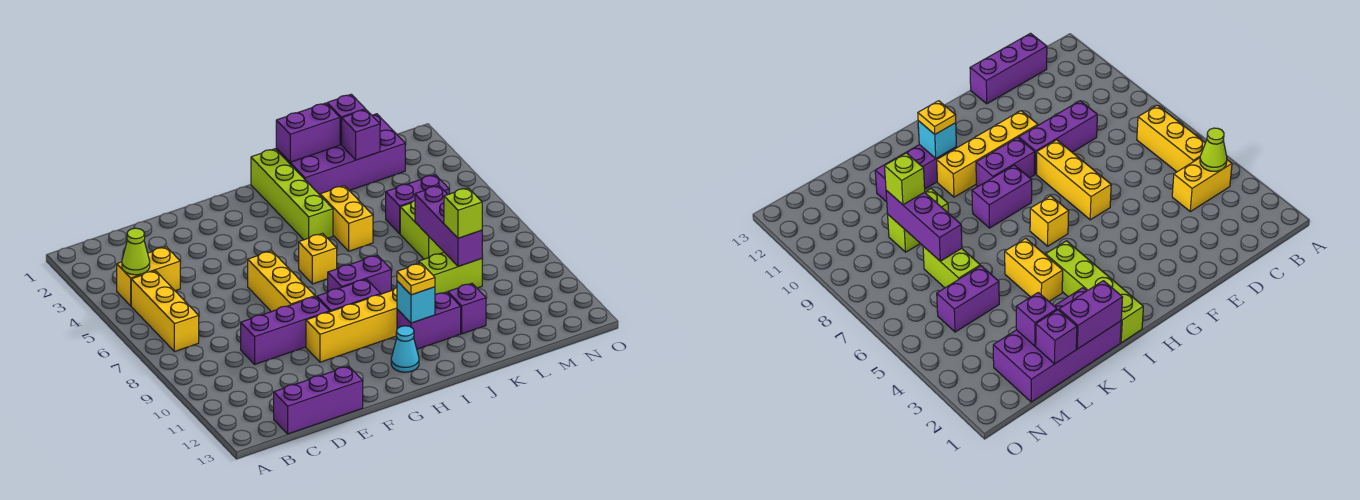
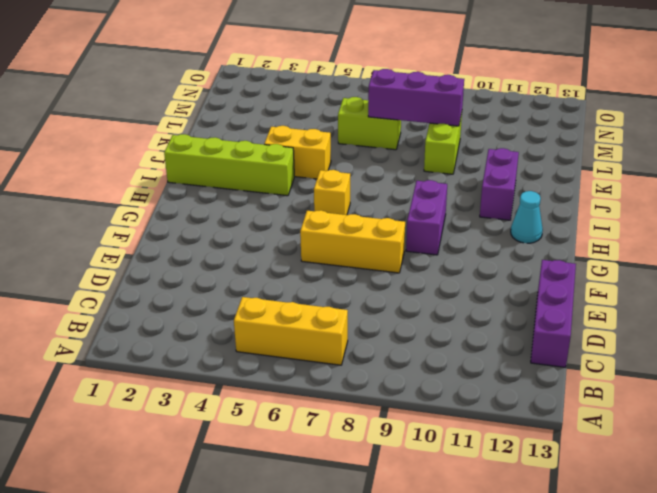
none -> yellow brick B4:C4 level 1
none -> purple brick D9:F9 level 1
none -> yellow brick F10:I10 level 1

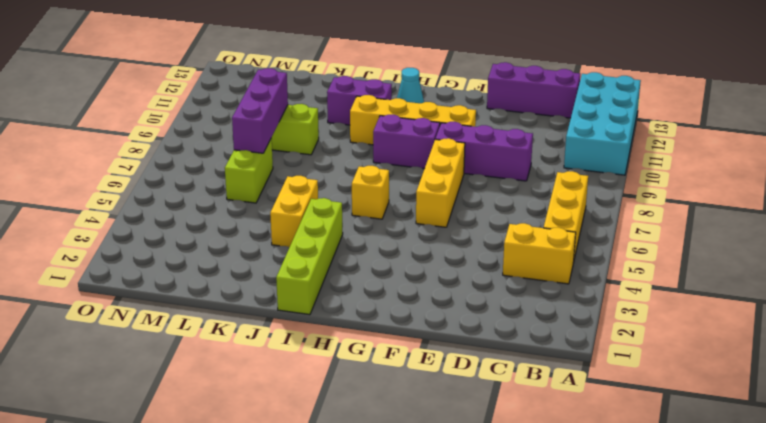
cyan brick A10:B13 level 1 -> none
none -> purple brick H8:I8 level 1
none -> purple brick J1:M2 level 1
none -> purple brick K11 level 1

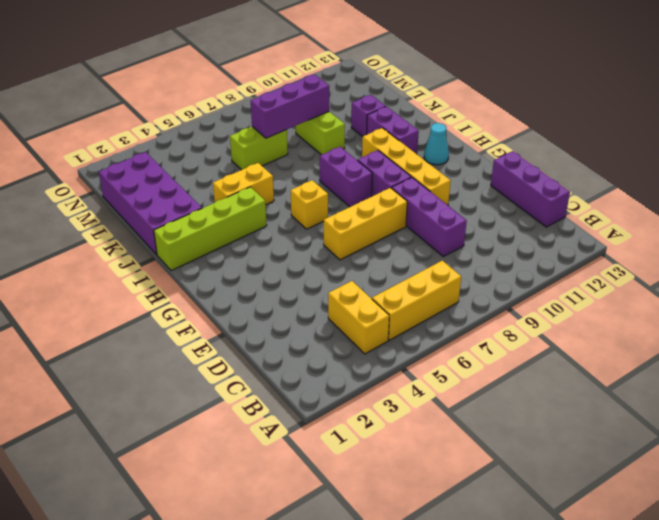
none -> purple brick L5:M5 level 1
none -> lime cone B4 level 2
none -> cyan brick I11 level 2

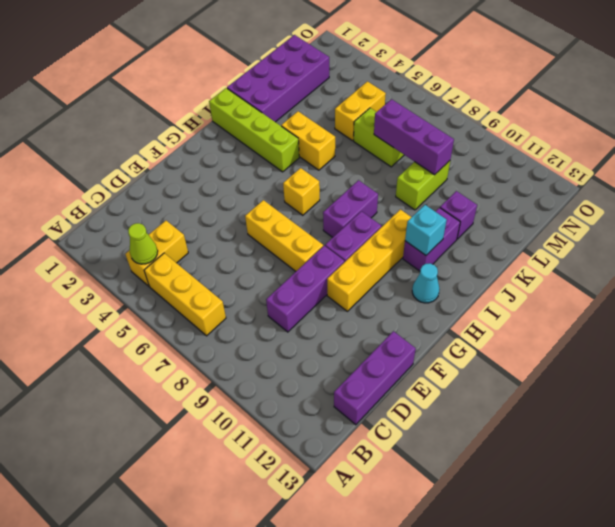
yellow brick L5:M5 level 1 -> purple brick L5:M5 level 1
none -> purple brick J1:K1 level 2
none -> purple brick L1 level 2
none -> purple brick L2 level 2

